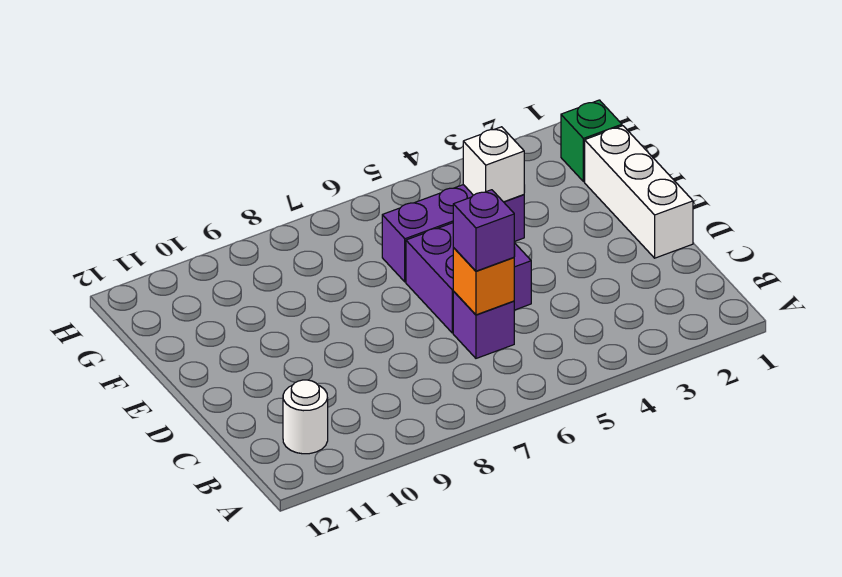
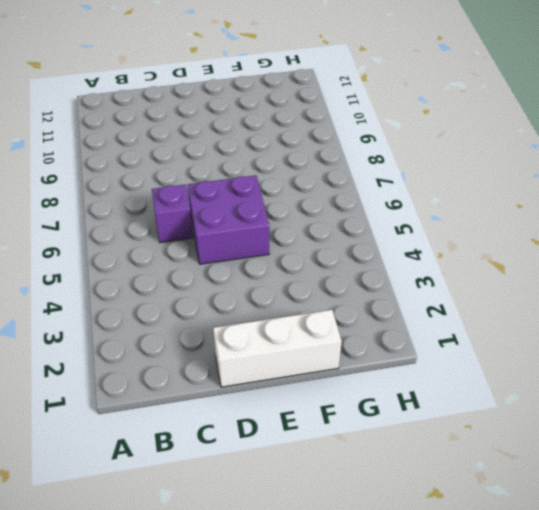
none -> white round brick B11 level 1
none -> purple brick F4:F6 level 1

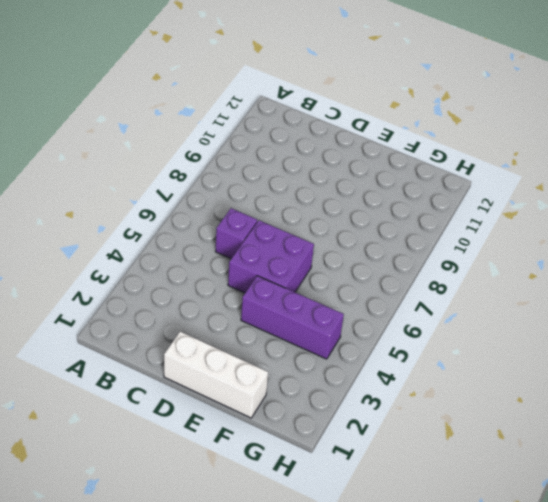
purple brick E4:G4 level 1 -> purple brick F4:F6 level 1
none -> white round brick B11 level 1
none -> green brick G1 level 1

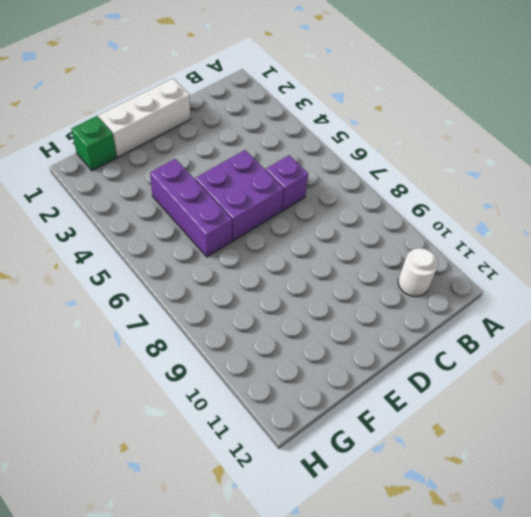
none -> orange brick C6 level 2
none -> white brick F4 level 2

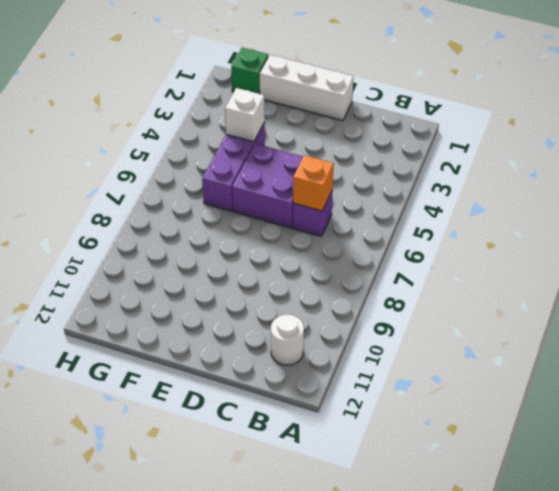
none -> purple brick C6 level 3

